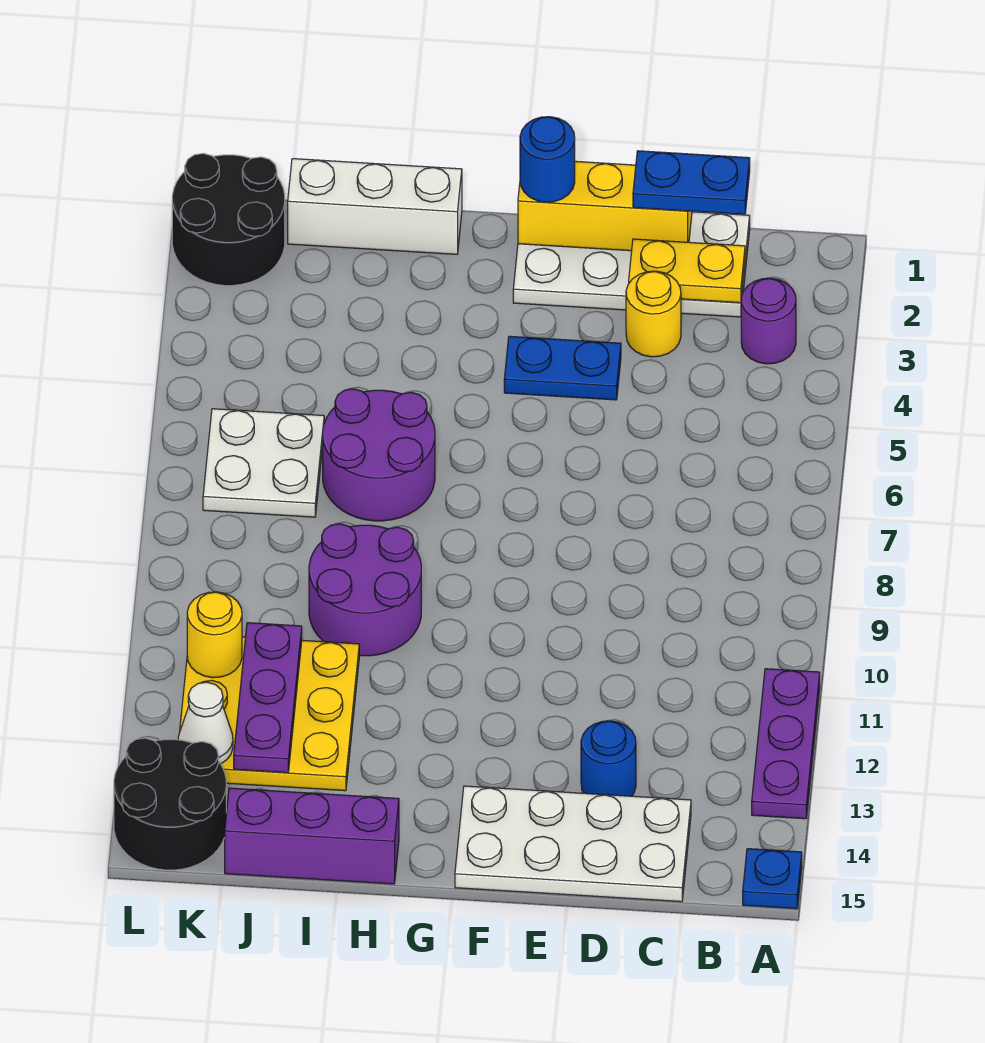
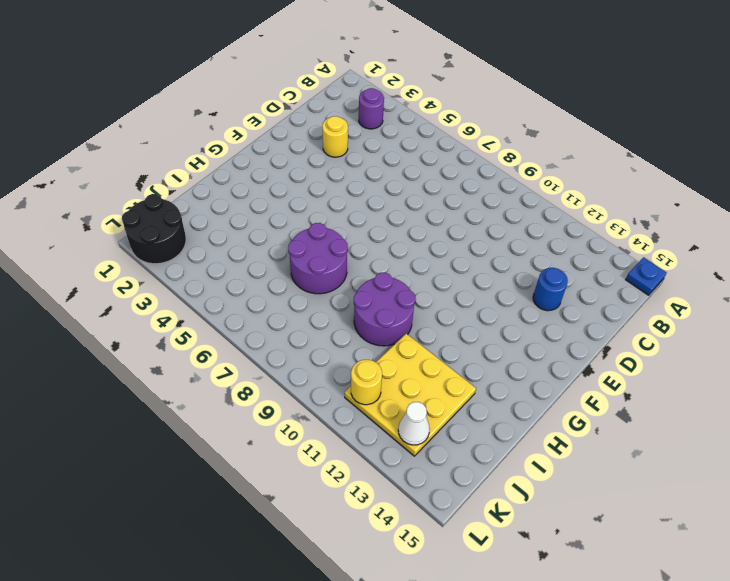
none -> purple plate A11:A13 level 1
none -> white plate C1:F2 level 1
none -> white plate C14:F15 level 1

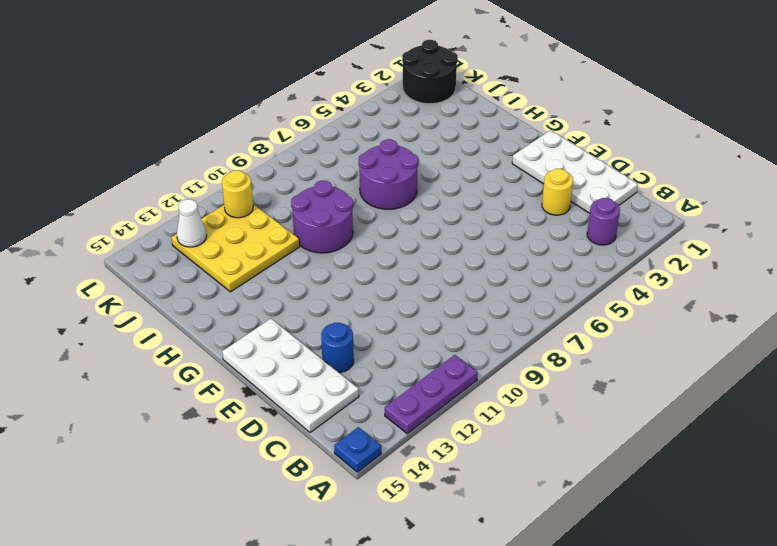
none -> blue plate E4:F4 level 1
none -> white brick H1:J1 level 1
none -> purple brick H15:J15 level 1

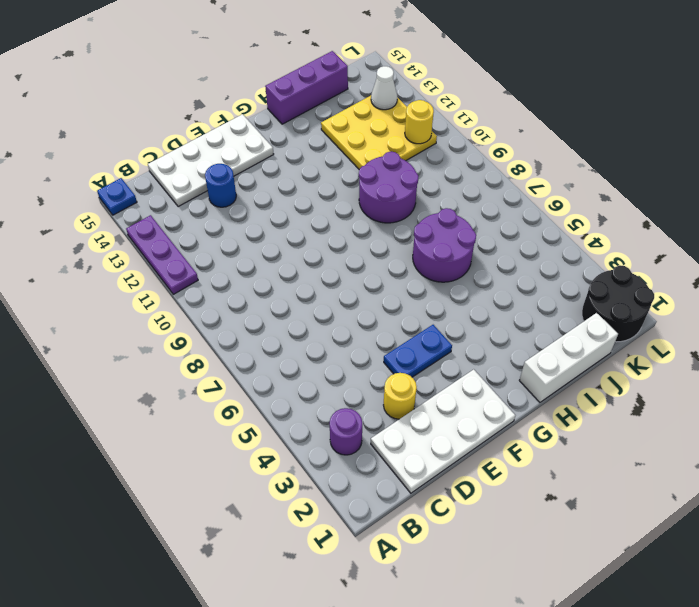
none -> white plate J6:K7 level 1
none -> black round brick K14:L15 level 1
none -> yellow plate C2:D2 level 2

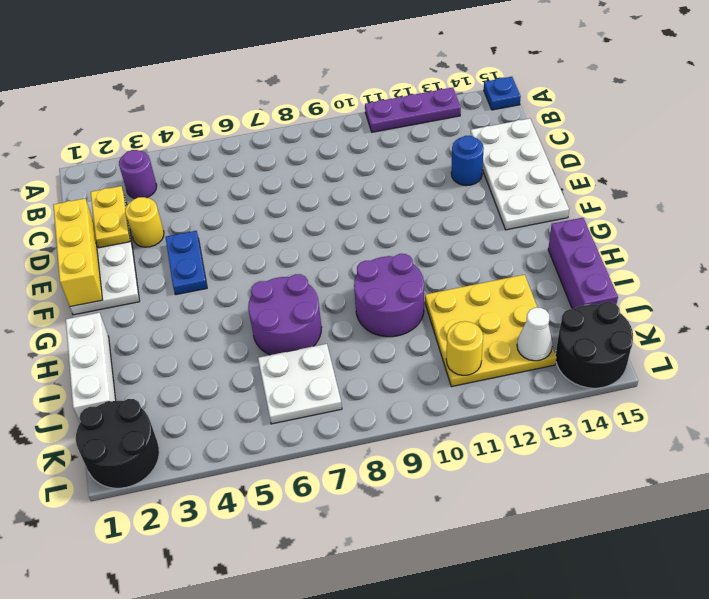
none -> purple plate J11:J13 level 2
none -> blue plate C1:D1 level 3
none -> blue round brick F1 level 3

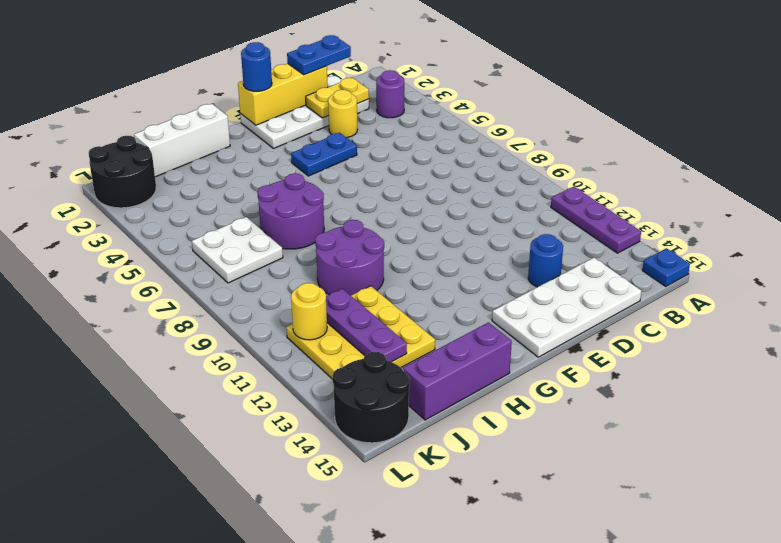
none -> white cone K13 level 2

